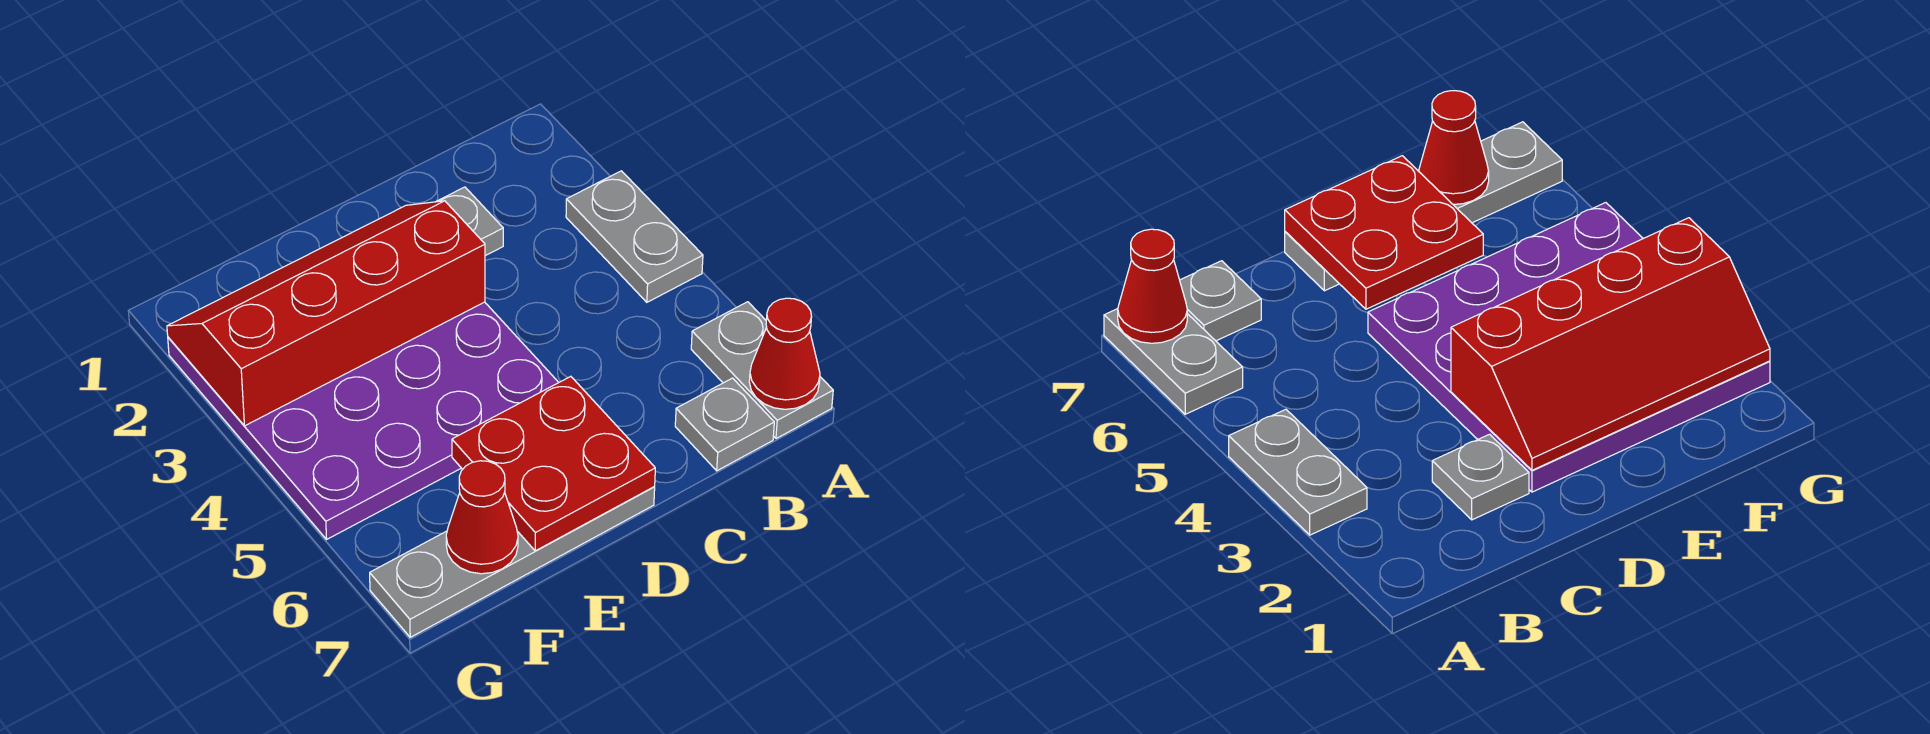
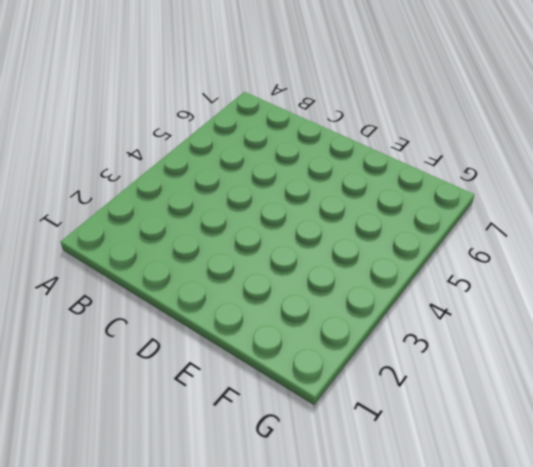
none -> grey plate A3:A4 level 1
none -> grey plate A6:A7 level 1

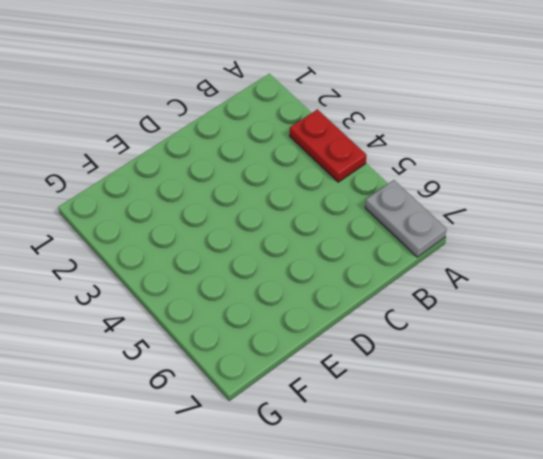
red plate A3:A4 level 1 -> grey plate A3:A4 level 1
none -> grey plate B7 level 1
none -> grey plate C2 level 1

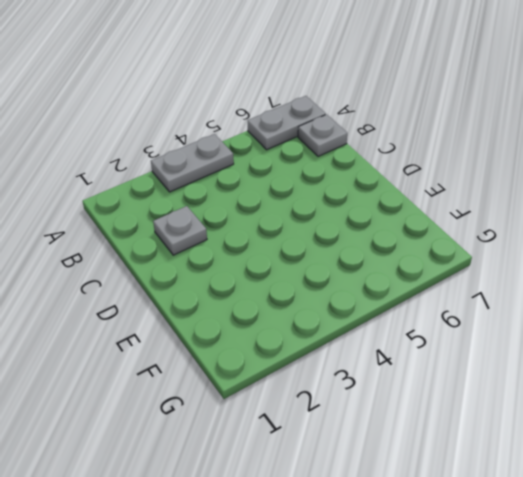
none -> purple plate D2:G5 level 1
none -> grey plate D7:G7 level 1

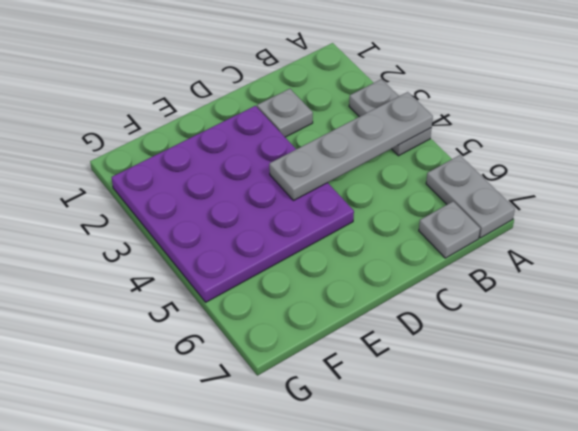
grey plate A4:D4 level 2 -> grey plate D7:G7 level 1
none -> red cone A7 level 2
none -> red slope D2:G3 level 2 top 3

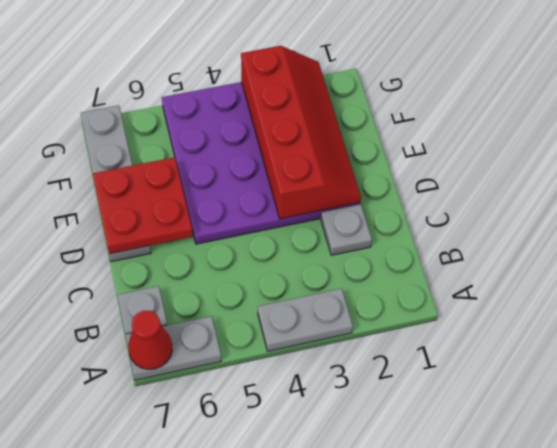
none -> red cone F7 level 2

